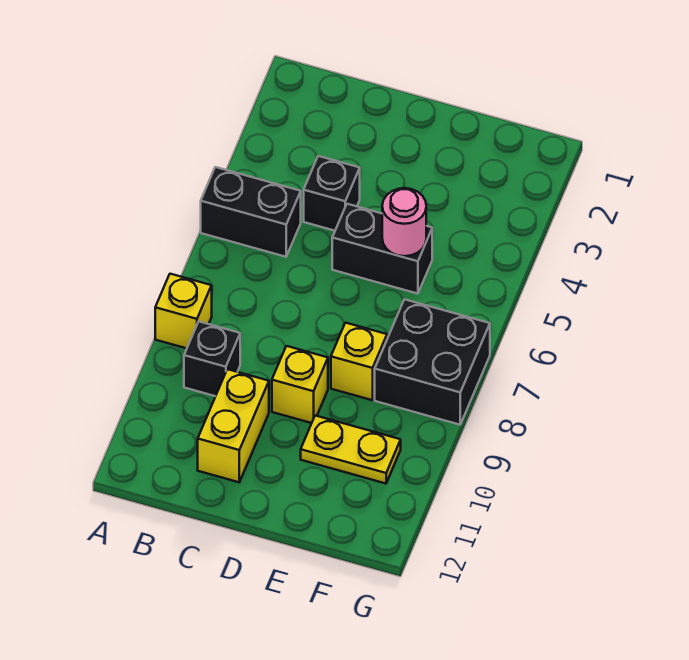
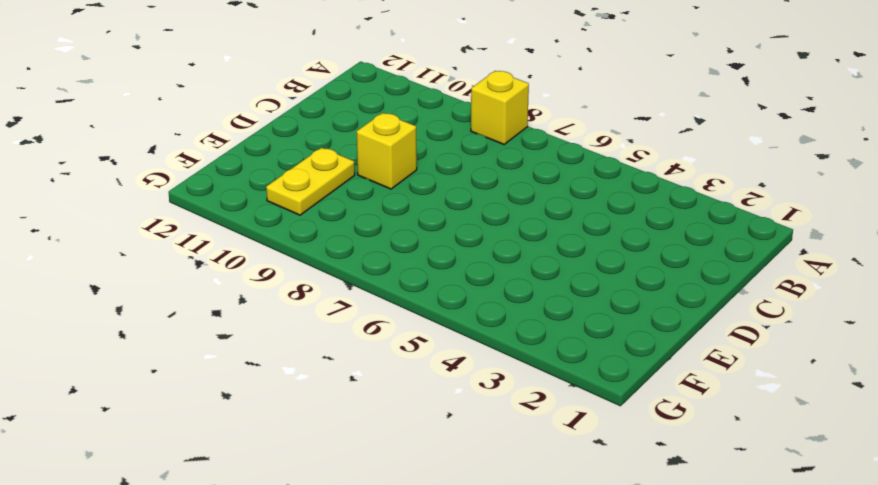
none -> black brick A5:B5 level 1
none -> black brick B9 level 1

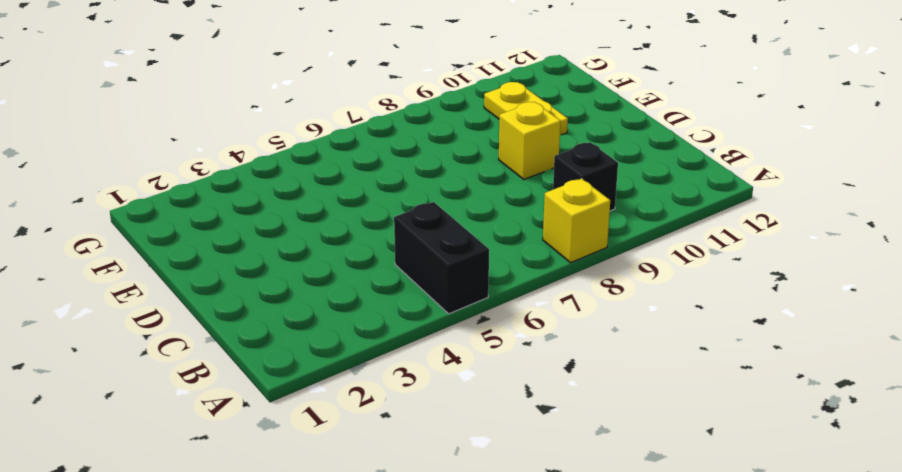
none -> black brick C4 level 1
none -> yellow brick C10:C11 level 1

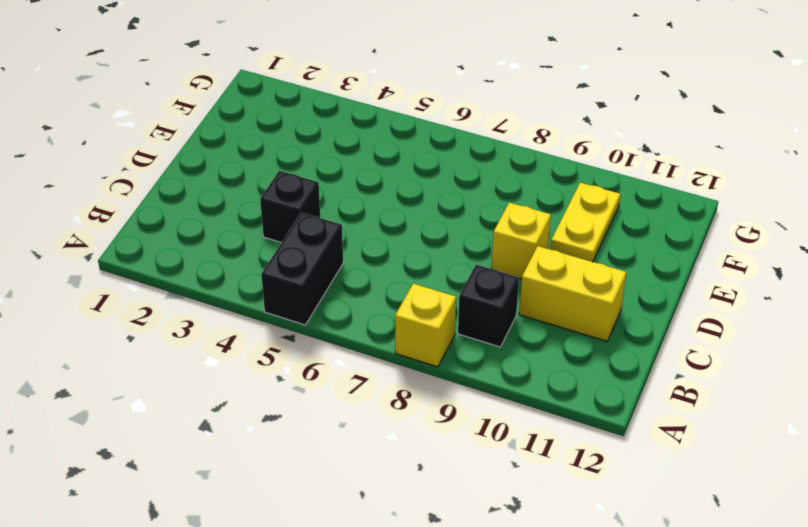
none -> black brick D5:E5 level 1
none -> yellow brick E8 level 1

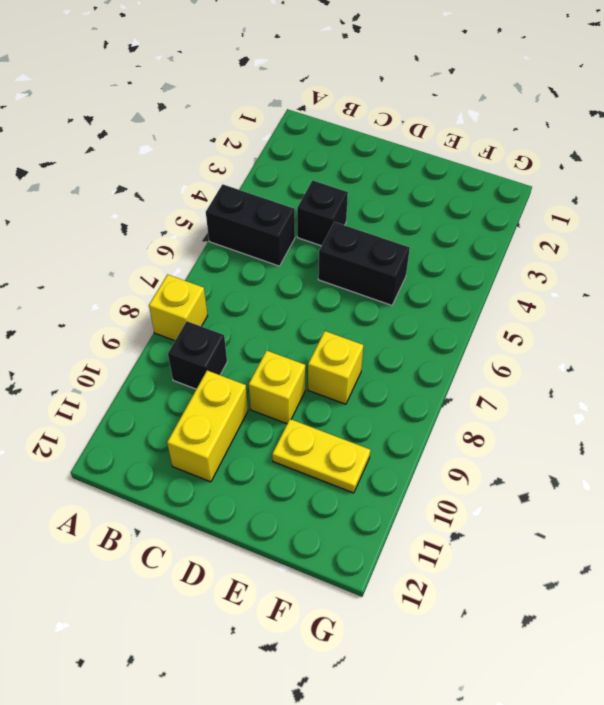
none -> black brick F7:G8 level 1
none -> pink round brick E5 level 2

